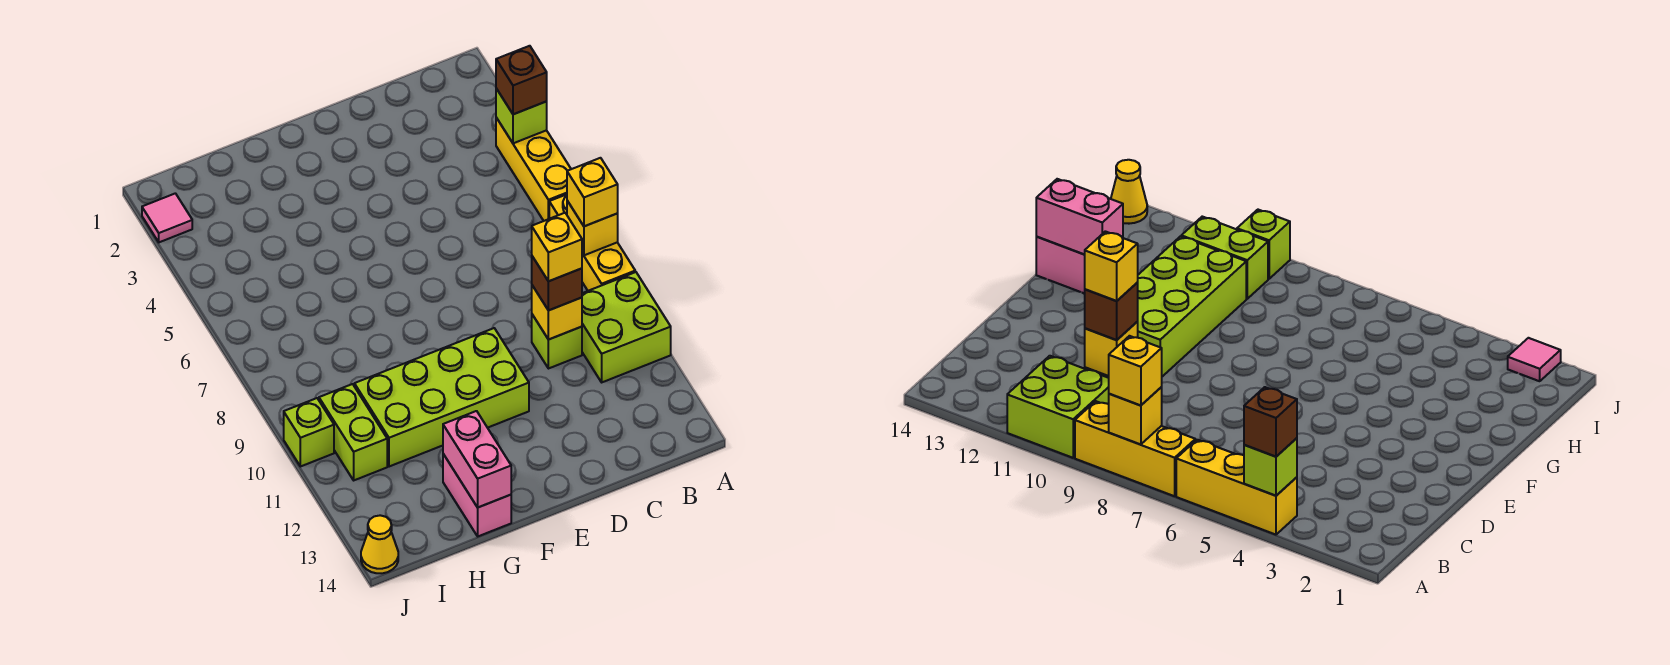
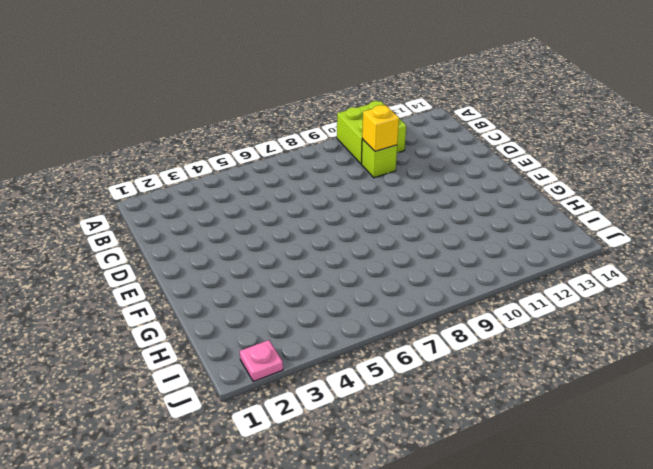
pink plate J2 level 1 -> pink tile J2 level 1
none -> yellow brick A4:A6 level 1
none -> yellow brick A7:A9 level 1
none -> lime brick E10:H11 level 1

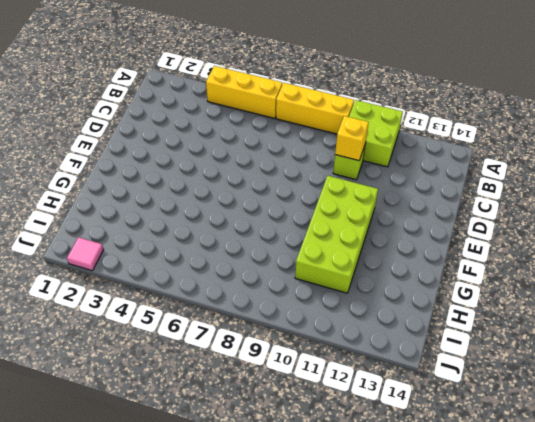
none -> pink brick G13:G14 level 1
none -> lime brick I10:I11 level 1
none -> lime brick J10 level 1

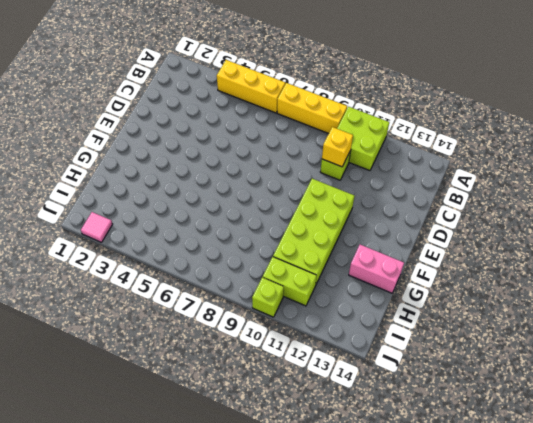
none -> yellow cone J14 level 1
none -> lime brick A4 level 2
none -> yellow brick A8 level 2

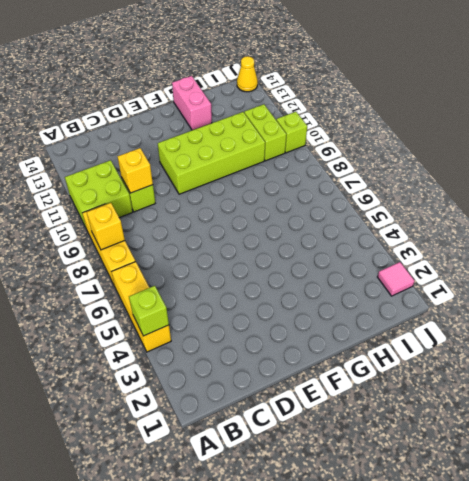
none -> pink brick G13:G14 level 2
none -> brown brick A4 level 3
none -> yellow brick A8 level 3

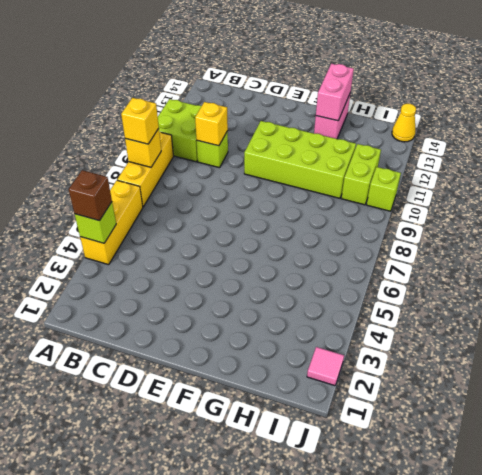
none -> brown brick C10 level 3
none -> yellow brick C10 level 4

